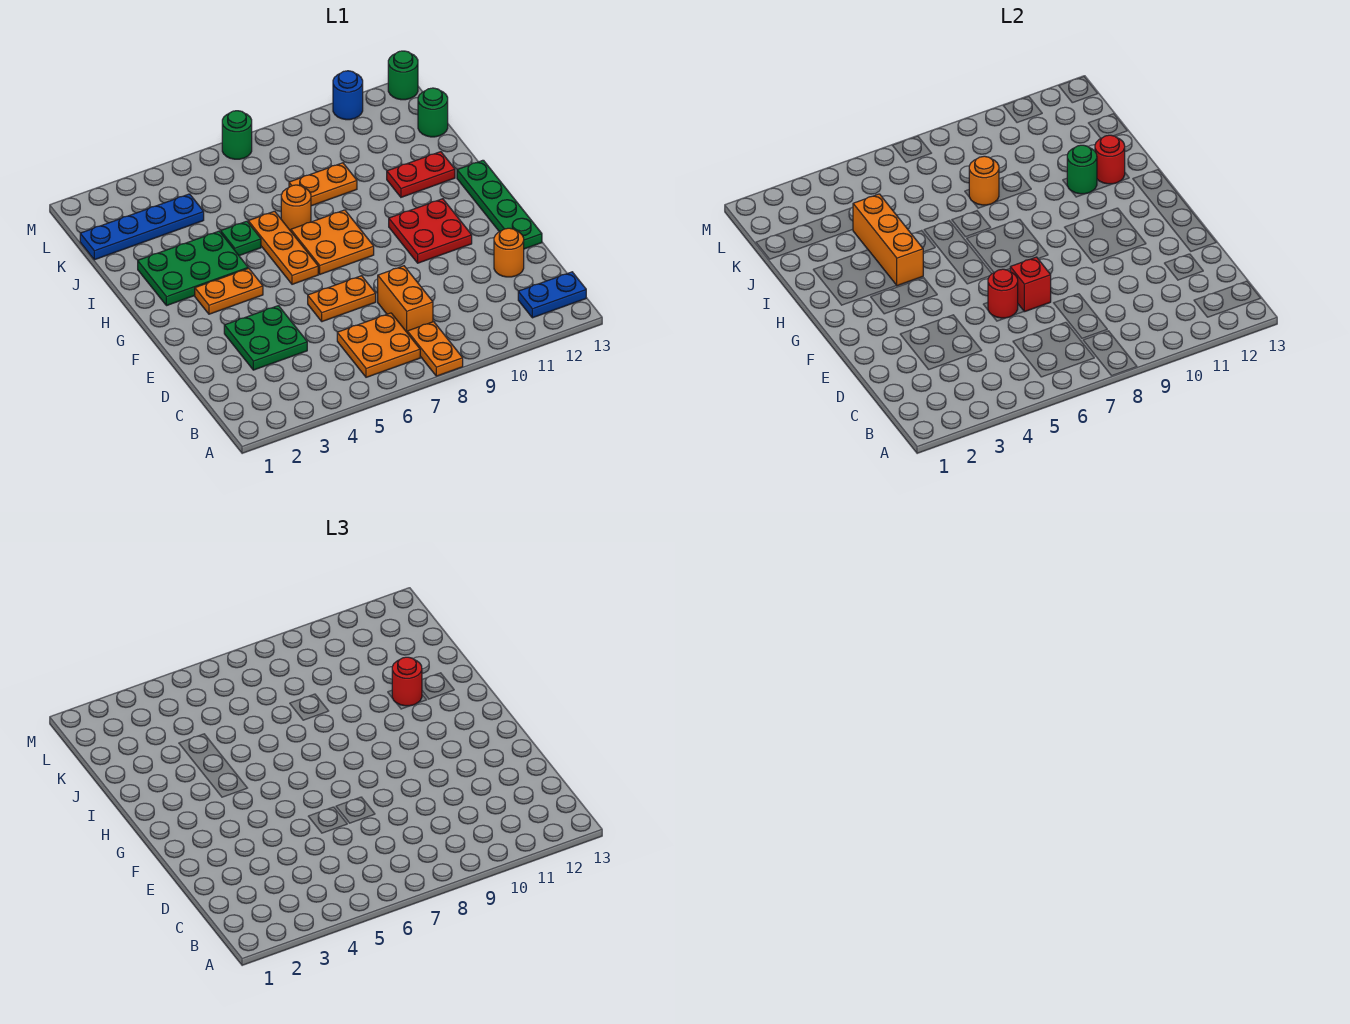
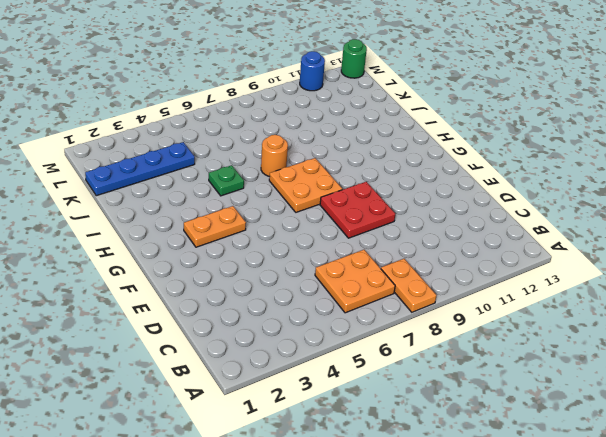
red plate E8:F9 level 1 -> red plate F10:G11 level 1
none -> blue plate B12:B13 level 1
none -> orange brick C8:D8 level 1
none -> green plate D3:E4 level 1

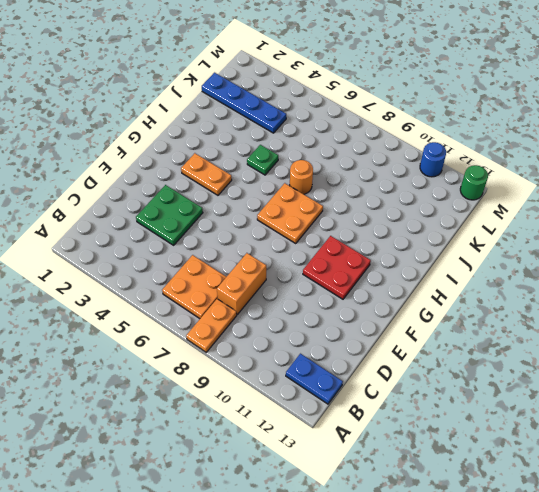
none -> orange round brick D12 level 1
none -> orange plate E6:E7 level 1
none -> green plate E13:H13 level 1

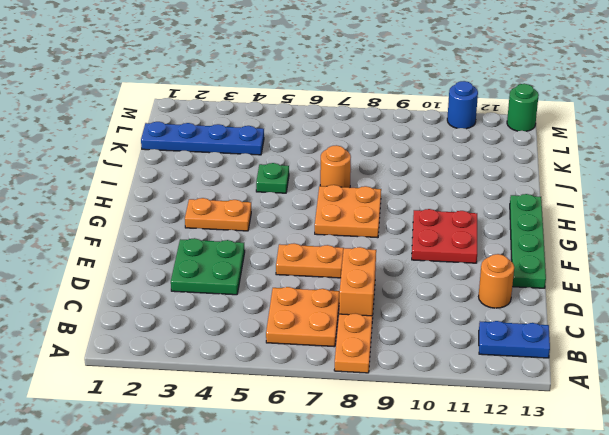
none -> orange plate G6:I6 level 1
none -> green plate H2:I4 level 1
none -> red plate I11:I12 level 1

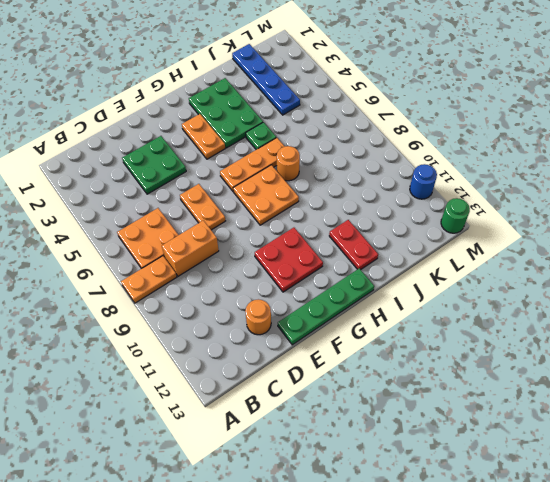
none -> blue plate B12:B13 level 1
none -> orange plate J8:J9 level 1
none -> green round brick K13 level 1

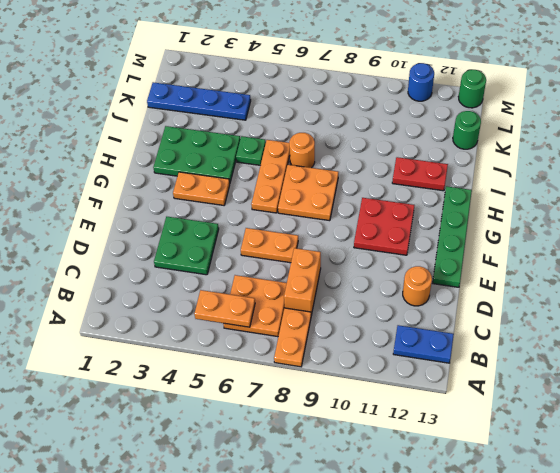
orange plate B5:B6 level 2 -> orange plate J8:J9 level 1
none -> green round brick M7 level 1
none -> red round brick E6 level 2
none -> red brick E7 level 2

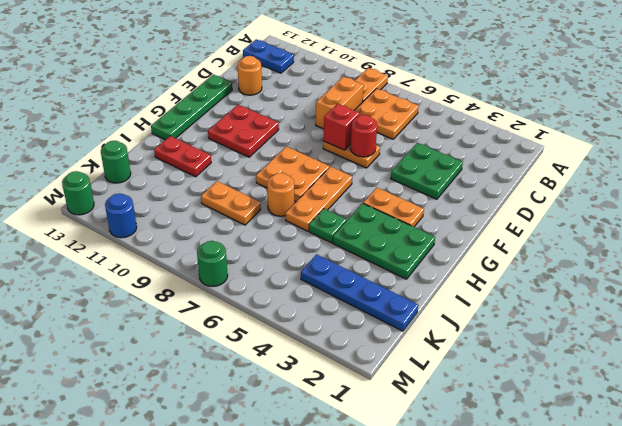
none -> orange brick H4:J4 level 2
none -> green round brick I11 level 2
none -> red round brick I12 level 2

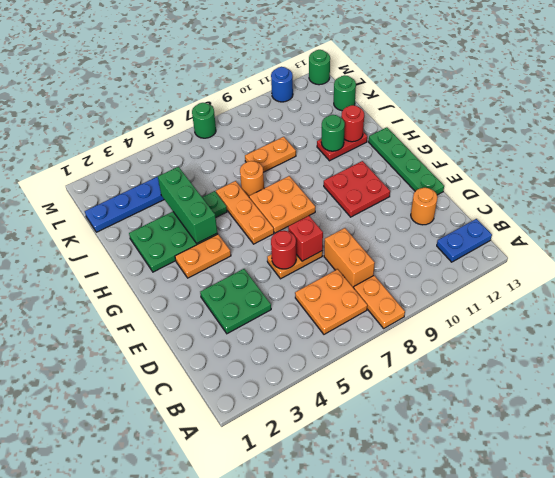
green brick H4:J4 level 2 -> orange brick H4:J4 level 2
none -> orange round brick J8 level 2
none -> red round brick I11 level 3

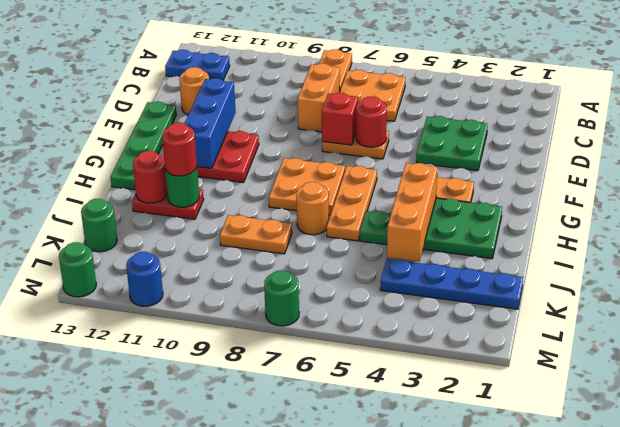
blue brick E11:G11 level 2 -> none
none -> orange round brick J8 level 2

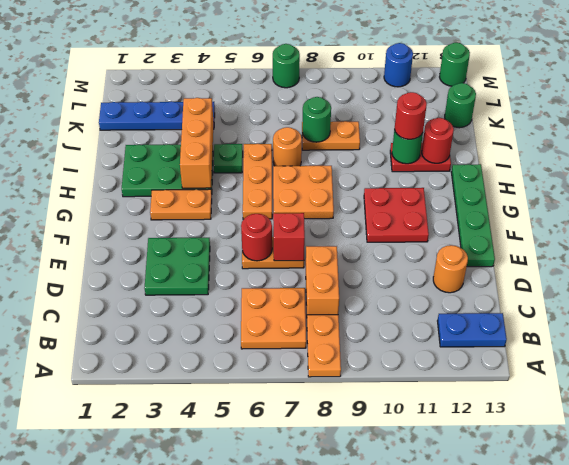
green round brick J8 level 2 -> orange round brick J8 level 2

